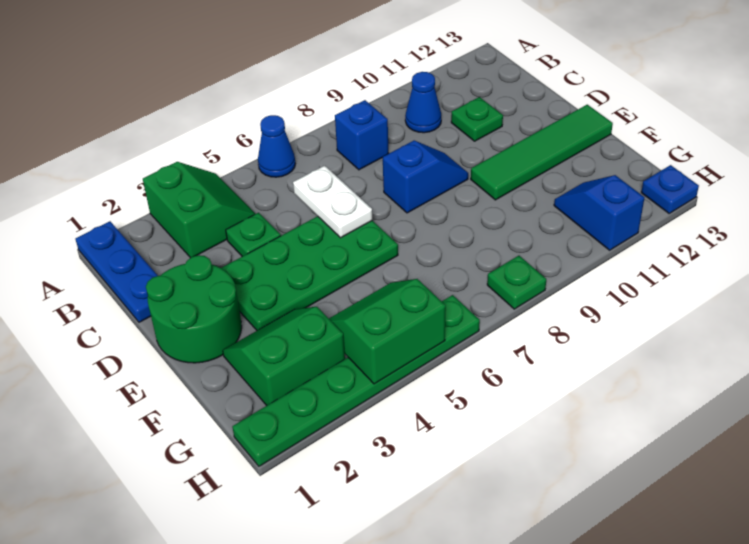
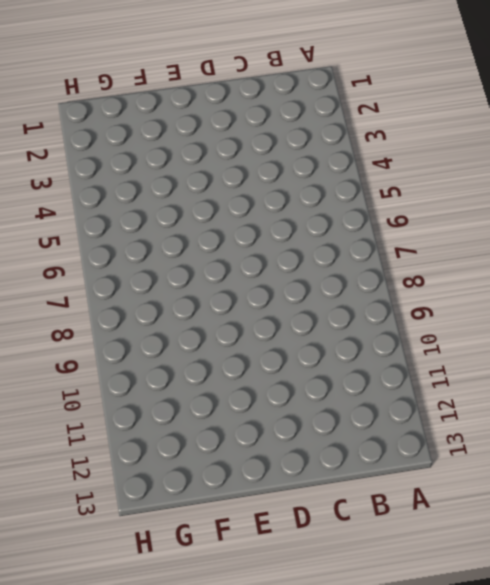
none -> blue plate A1:C1 level 1
none -> green slope A3:B4 level 1 top 3
none -> blue cone A6 level 1

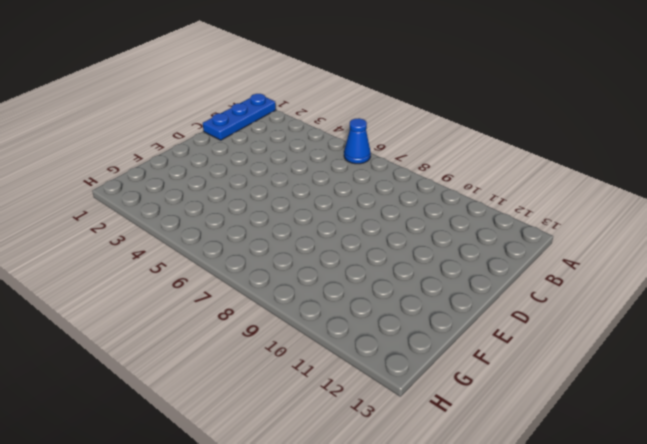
none -> green slope A3:B4 level 1 top 3
none -> blue brick B8 level 1
none -> blue cone B10 level 1

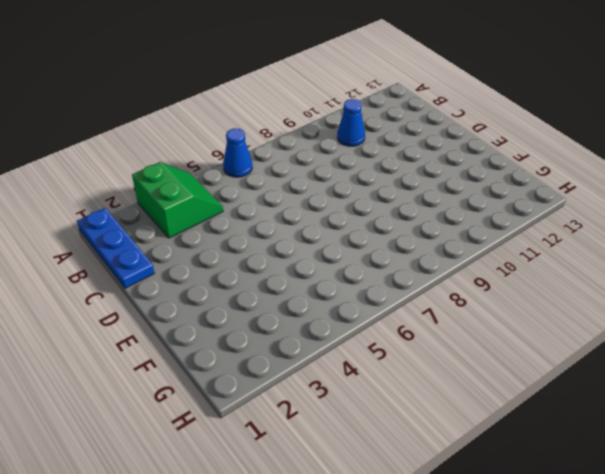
none -> blue brick B8 level 1
none -> green plate C4 level 1
none -> green plate C11 level 1

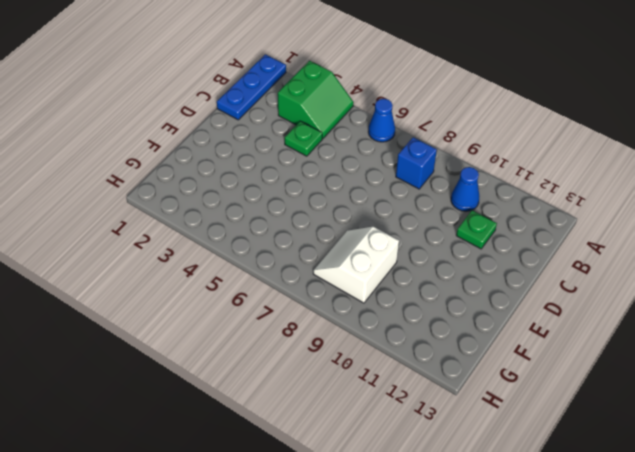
white slope F8:G9 level 1 top 9 -> none
none -> green round brick D1:E2 level 1
none -> green plate D3:E6 level 1
none -> blue slope D8:D9 level 1 top 8

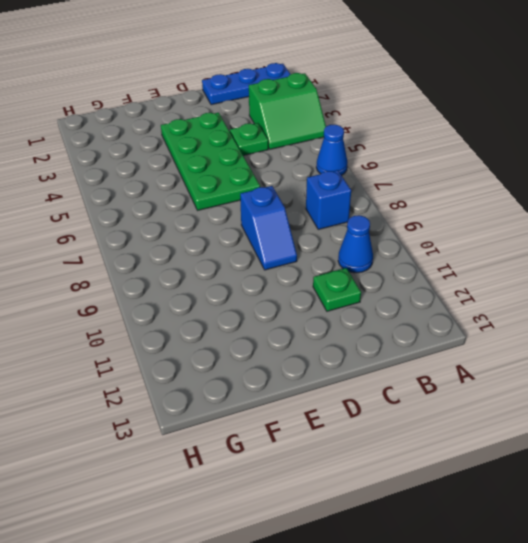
none -> green round brick D1:E2 level 1
none -> green tile E10:E13 level 1
none -> green slope F2:G3 level 1 top G

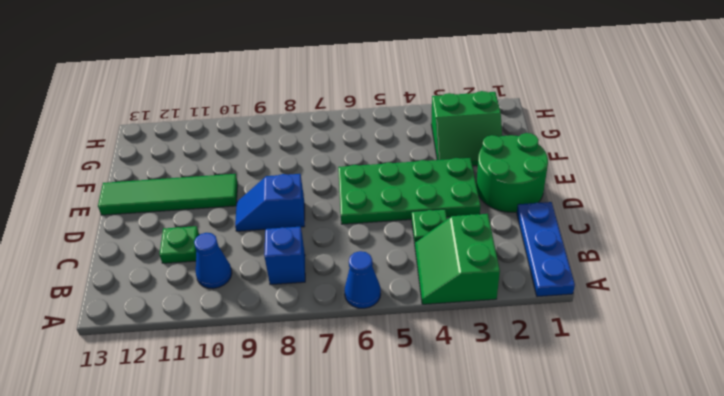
none -> blue slope G11:H11 level 1 top H
none -> green plate H1:H6 level 1
none -> green plate H8 level 1

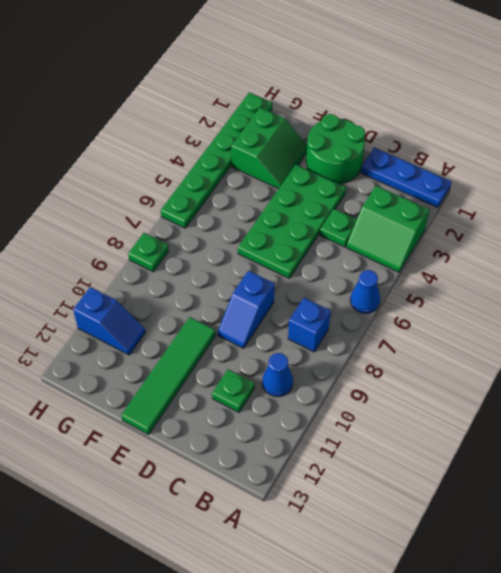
none -> blue plate H13 level 1
none -> white plate C6:D6 level 2
none -> green slope G4:H5 level 2 top H

